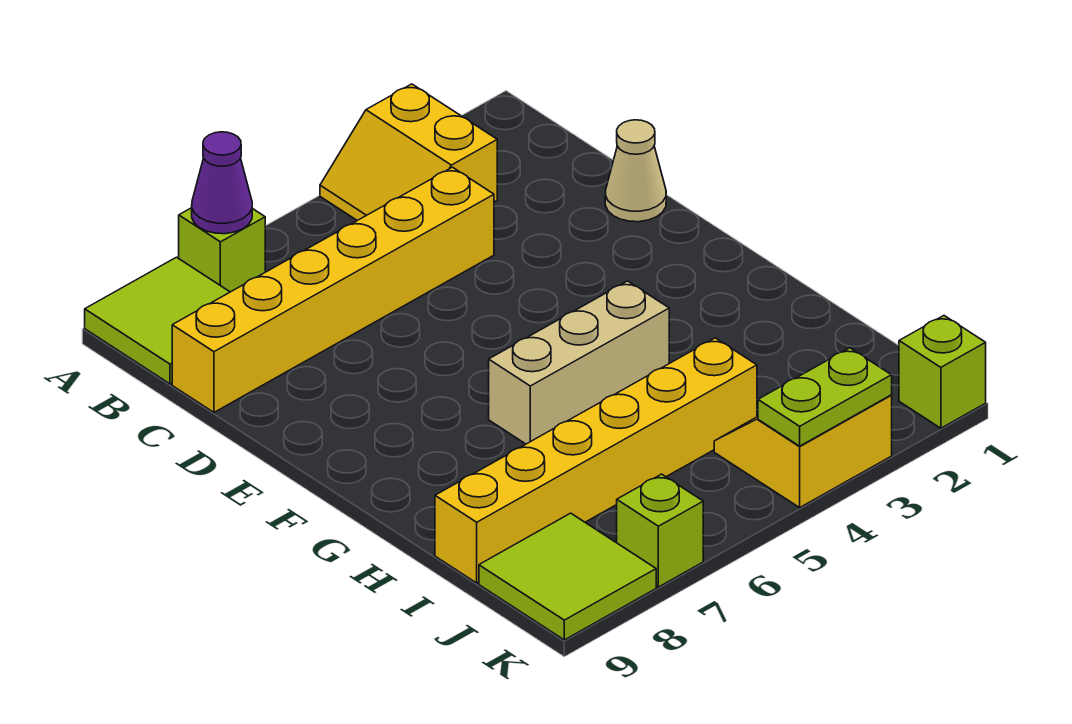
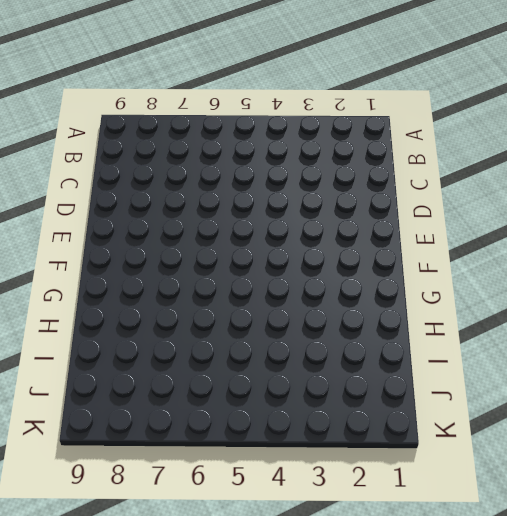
none -> yellow slope A3:B4 level 1 top 3
none -> lime brick A7 level 1
none -> lime tile A8:B9 level 1

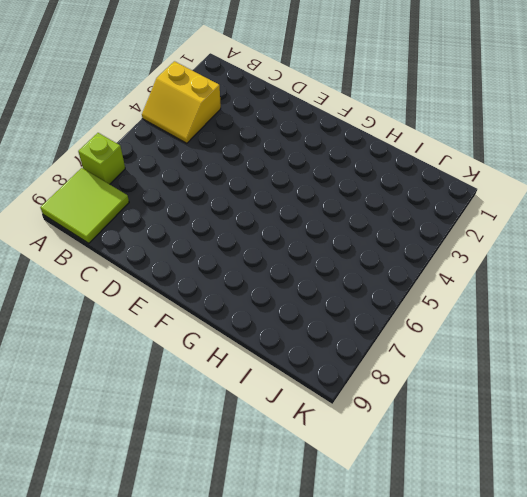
none -> yellow brick C4:C9 level 1
none -> tan cone D1 level 1
none -> tan brick G4:G6 level 1

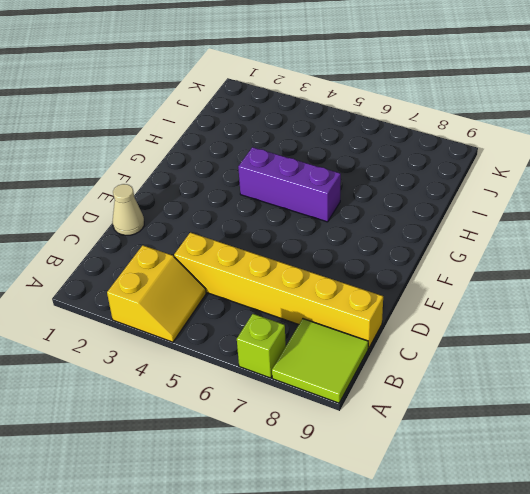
purple brick G4:G6 level 1 -> tan brick G4:G6 level 1
none -> yellow brick I4:I9 level 1
none -> yellow slope J3:K4 level 1 top K
none -> lime tile J8:K9 level 1

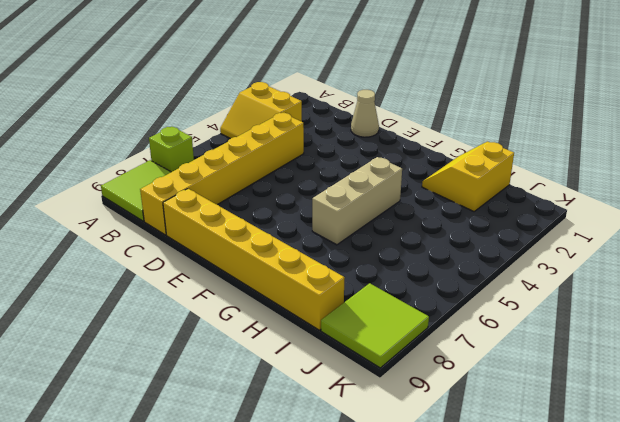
yellow brick D9:I9 level 1 -> yellow brick I4:I9 level 1
yellow slope H1:I2 level 1 top I -> yellow slope J3:K4 level 1 top K
none -> lime brick K1 level 1
none -> lime brick K7 level 1
none -> purple cone A7 level 2

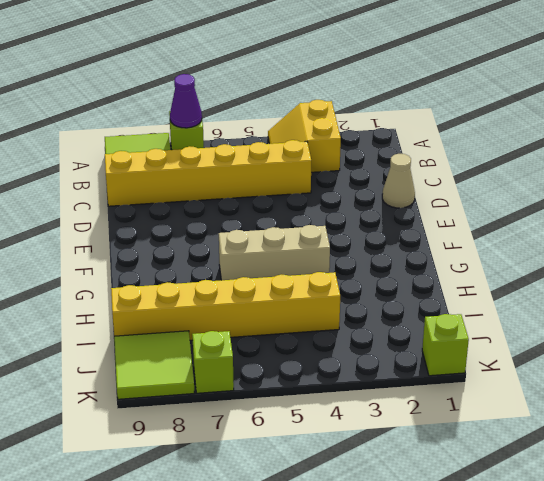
none -> yellow slope J3:K4 level 1 top K
none -> lime plate K3:K4 level 2

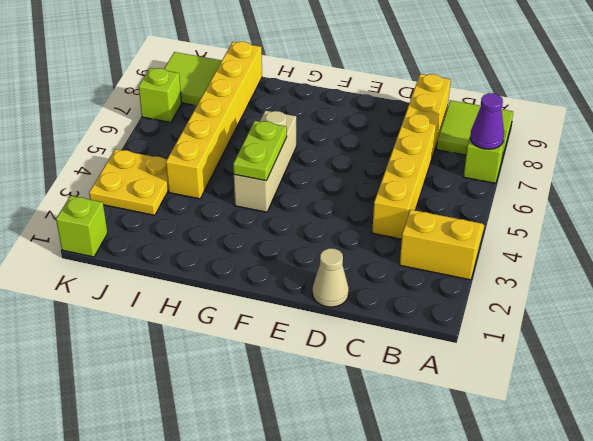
lime plate G4:G5 level 2 -> lime plate K3:K4 level 2
yellow plate J3:K4 level 1 -> yellow slope J3:K4 level 1 top K

